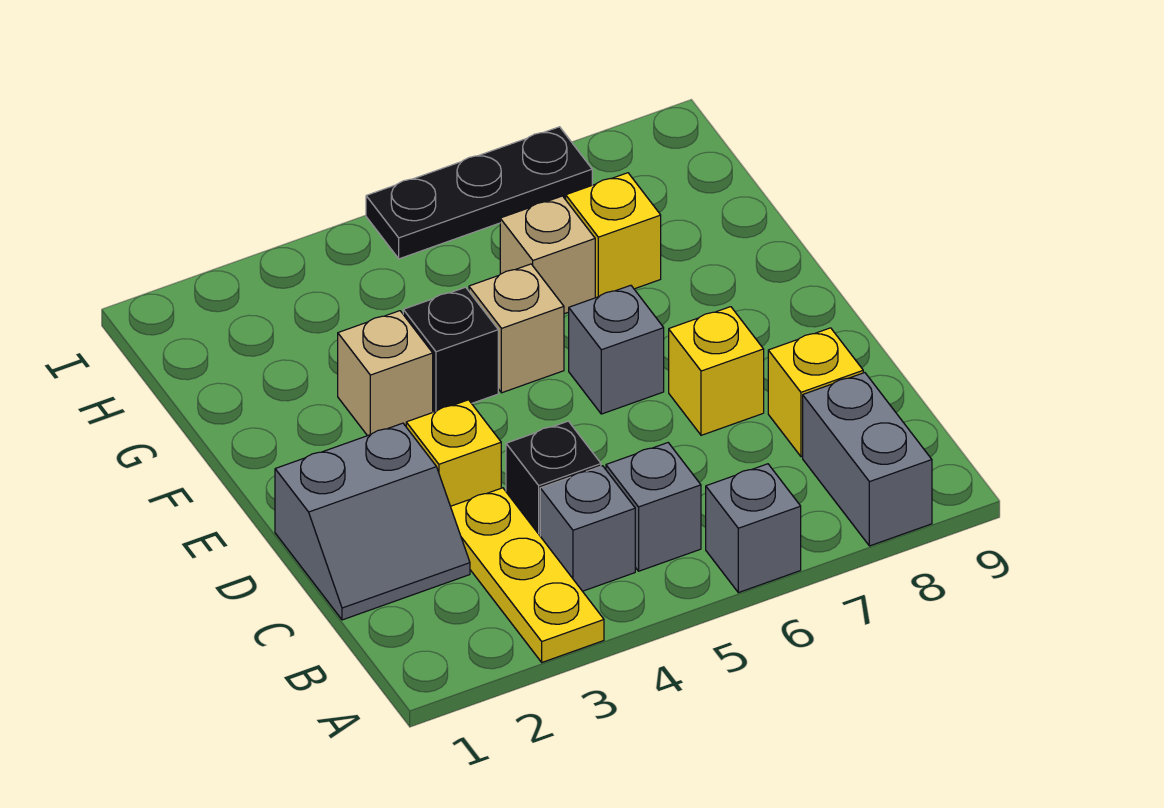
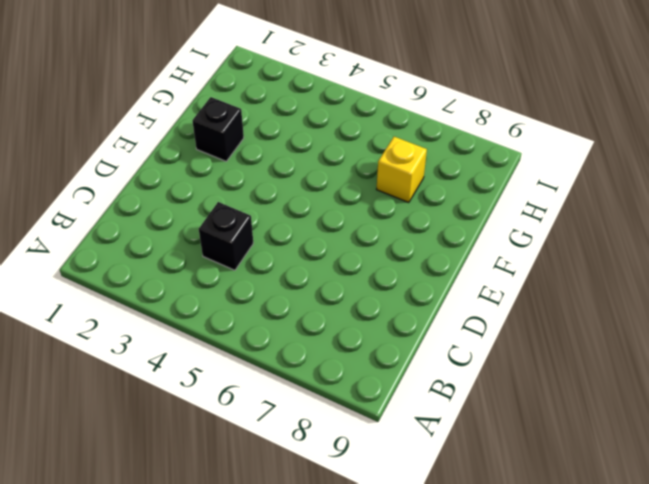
black brick F2 level 1 -> black brick F4 level 1
none -> yellow plate A3:C3 level 1
none -> grey brick A6 level 1
none -> grey brick A8:B8 level 1

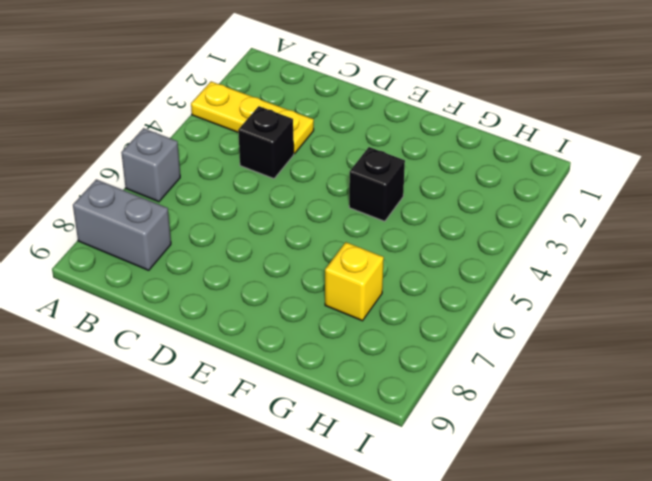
none -> grey brick B4 level 1
none -> grey brick B5 level 1
none -> grey slope C1:D2 level 1 top D

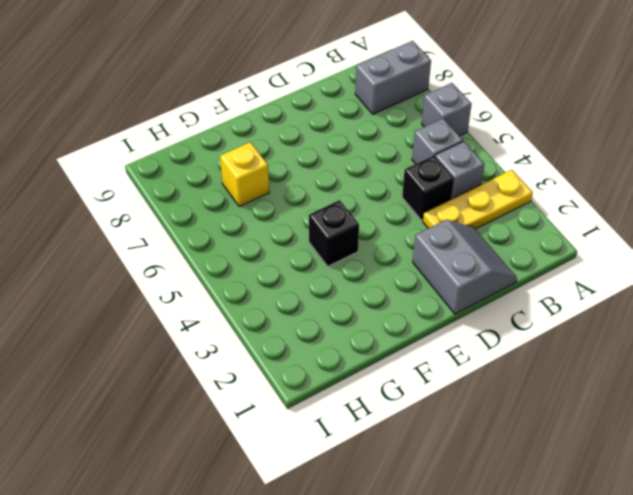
none -> yellow brick C8 level 1
none -> yellow brick D3 level 1
none -> yellow brick D7 level 1

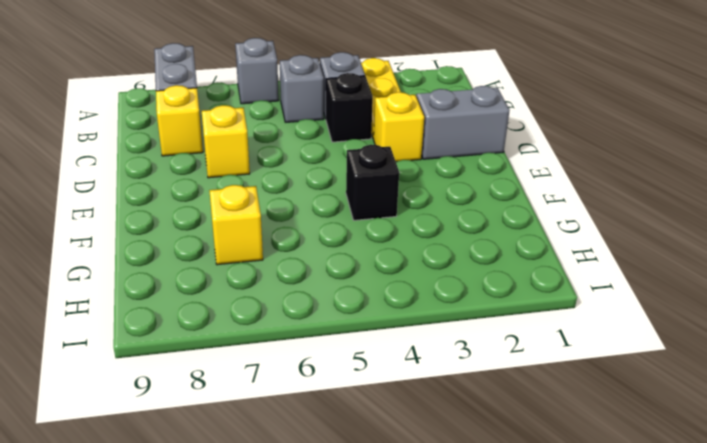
none -> grey brick E6 level 1
none -> tan brick F3 level 1
none -> tan brick F5 level 1

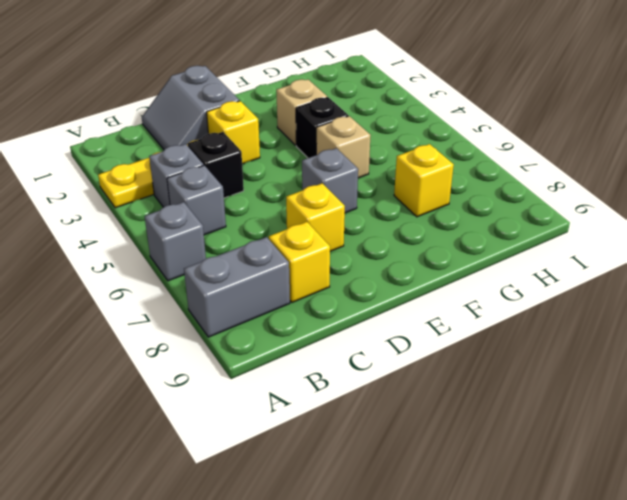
none -> tan brick G6 level 1
none -> black plate I5:I7 level 1

